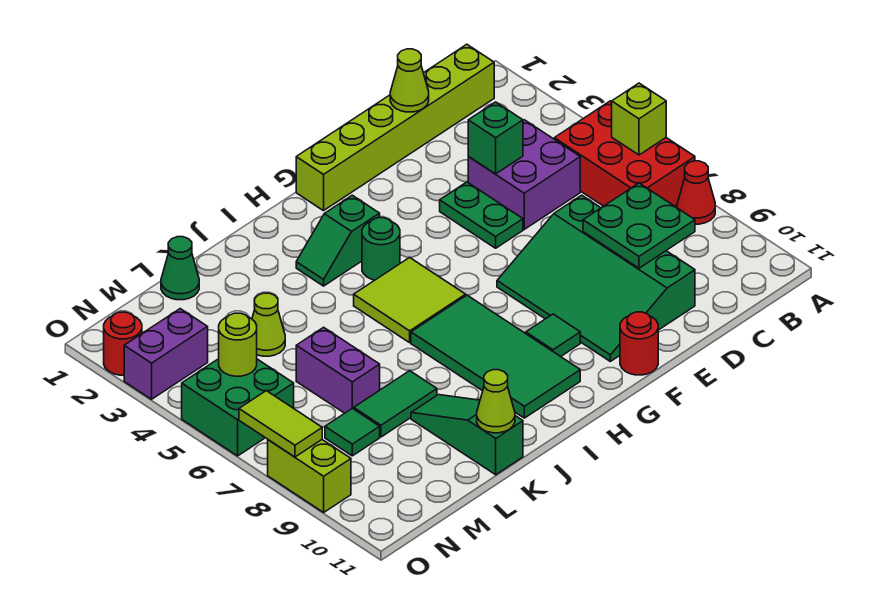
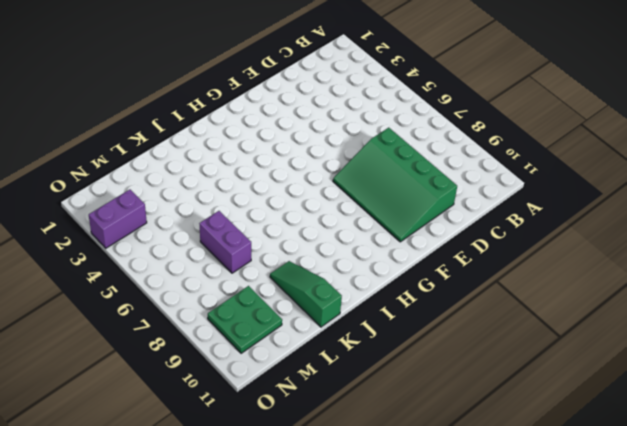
green plate M9:N10 level 1 -> green plate C8:D9 level 2
none -> red brick A5:B7 level 1
none -> red cone A8 level 1
none -> lime brick B1:G1 level 1

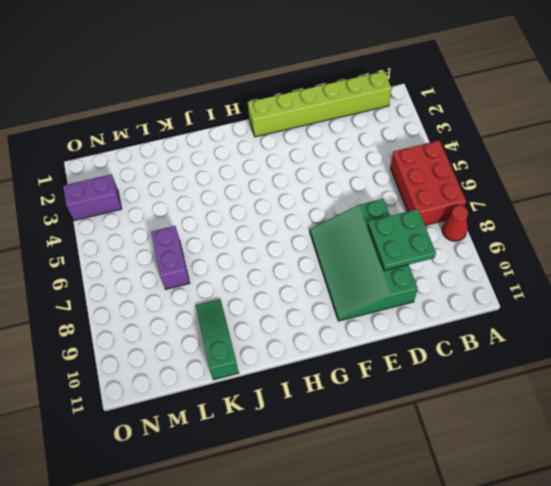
none -> purple brick C4:D5 level 1
none -> green plate E4:E5 level 1
none -> red round brick F11 level 1

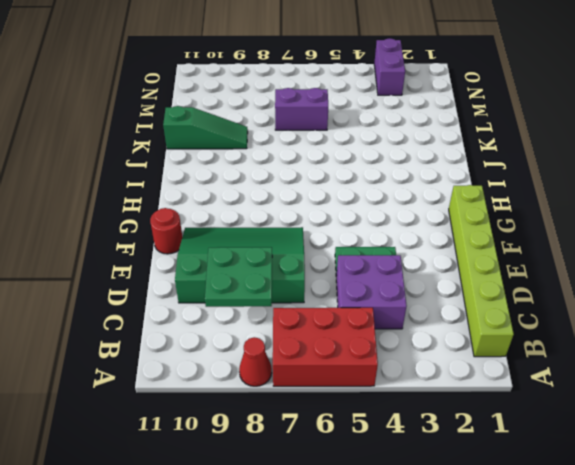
none -> green tile G9 level 1
none -> green slope H3:I3 level 1 top H
none -> green round brick H4 level 1

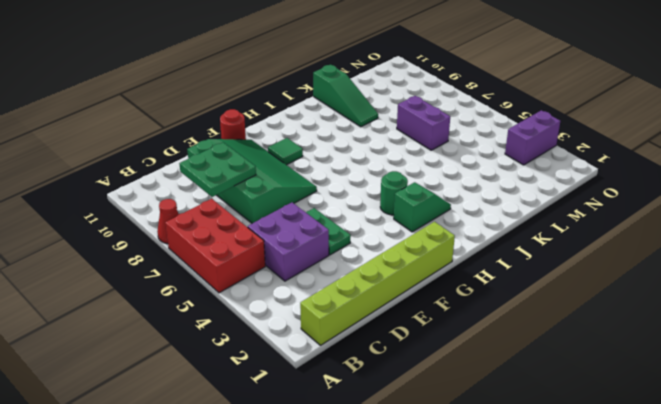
none -> lime tile H5:I6 level 1
none -> green tile H7:I10 level 1
none -> green tile K8:L8 level 1

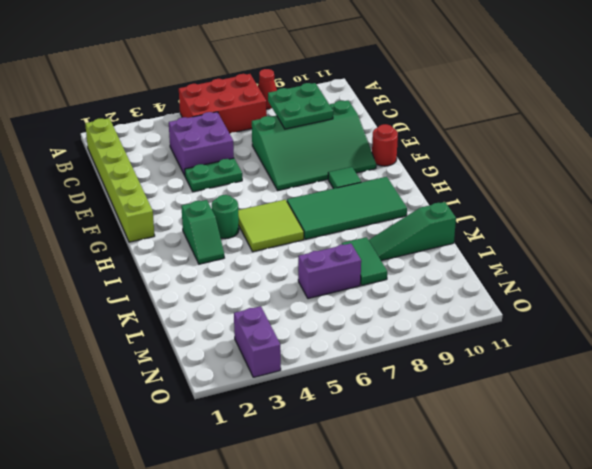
none -> green cone L1 level 1
none -> lime cone L4 level 1
none -> green tile M8 level 1

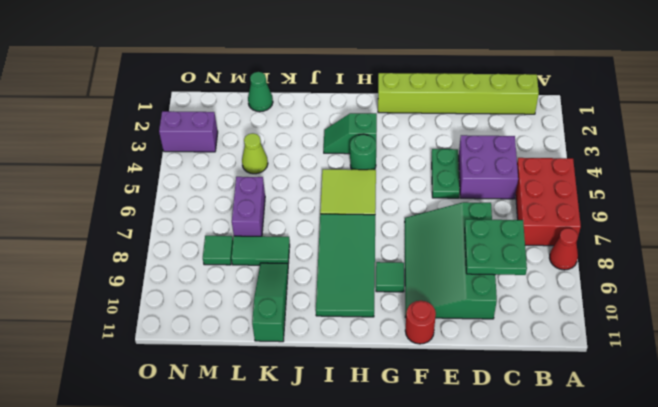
none -> green brick N5:O6 level 1
none -> red round brick O2 level 1
none -> lime brick O8:O9 level 1

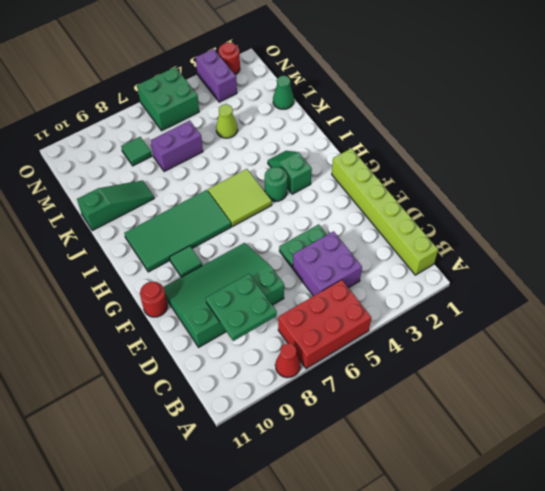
none -> green tile K8:L8 level 1
none -> lime brick O8:O9 level 1
none -> lime brick A6 level 2

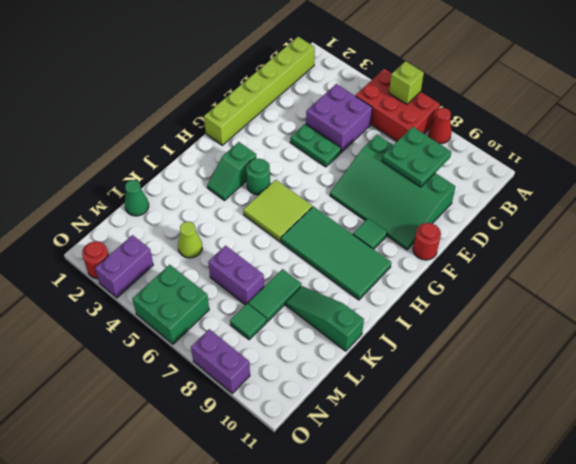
purple brick O8:O9 level 1 -> lime brick O8:O9 level 1
none -> lime cone D1 level 2
none -> green brick D4 level 2
none -> lime cone K11 level 2

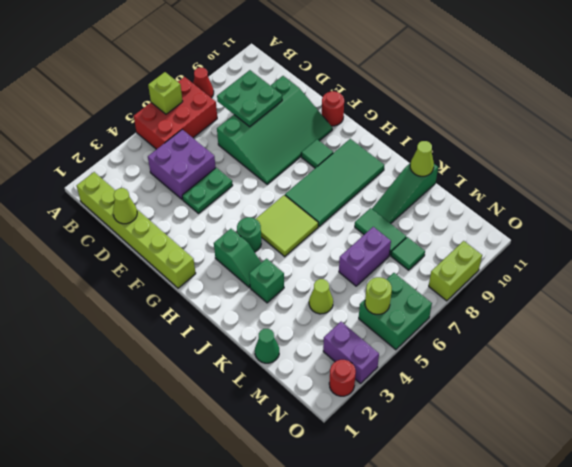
green brick J3 level 1 -> green brick D4 level 2
none -> lime tile O7:O8 level 2

